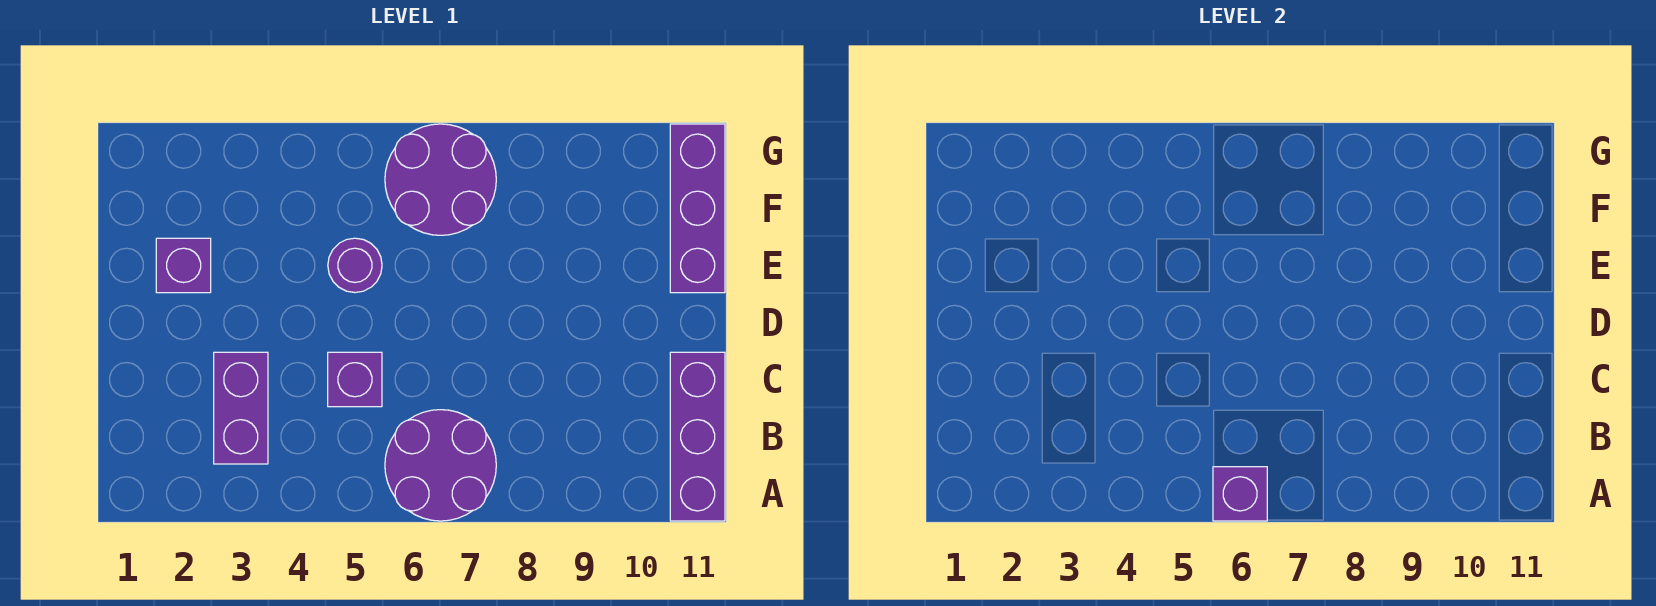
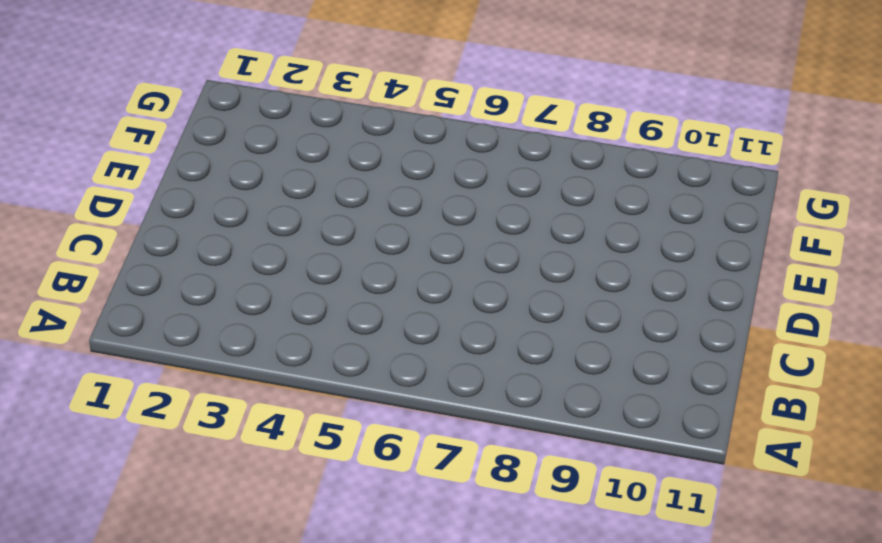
none -> purple round brick A6:B7 level 1
none -> purple brick A11:C11 level 1

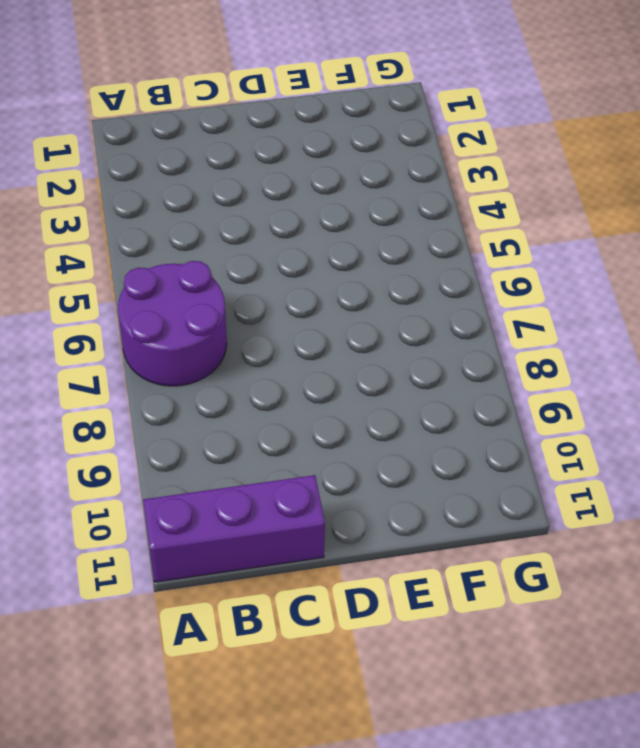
none -> purple brick B3:C3 level 1
none -> purple brick C5 level 1

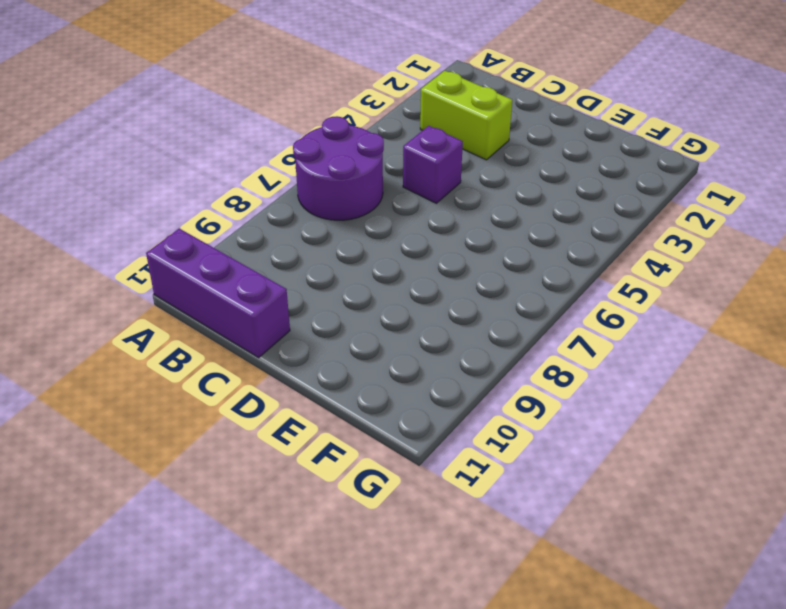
lime brick B3:C3 level 1 -> purple brick B3:C3 level 1
none -> purple brick E2 level 1
none -> purple round brick E5 level 1

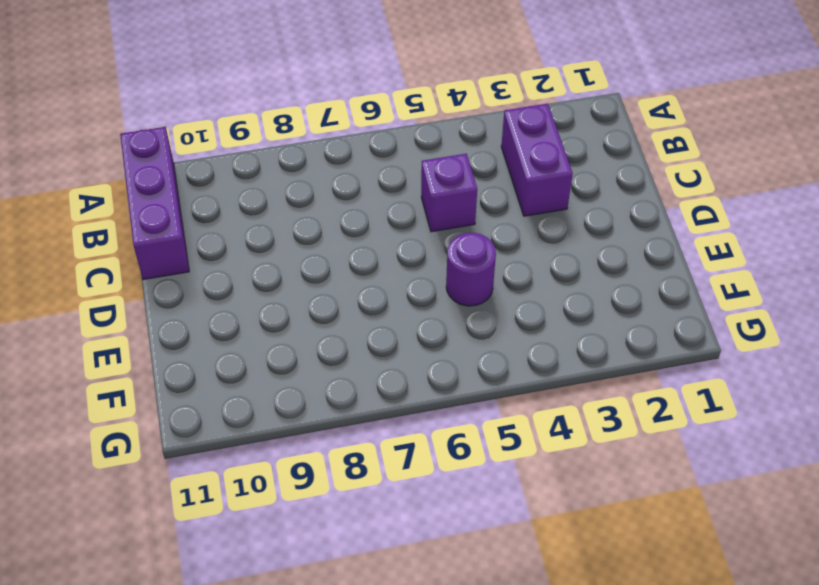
none -> purple round brick A6:B7 level 1
none -> purple brick E2 level 1

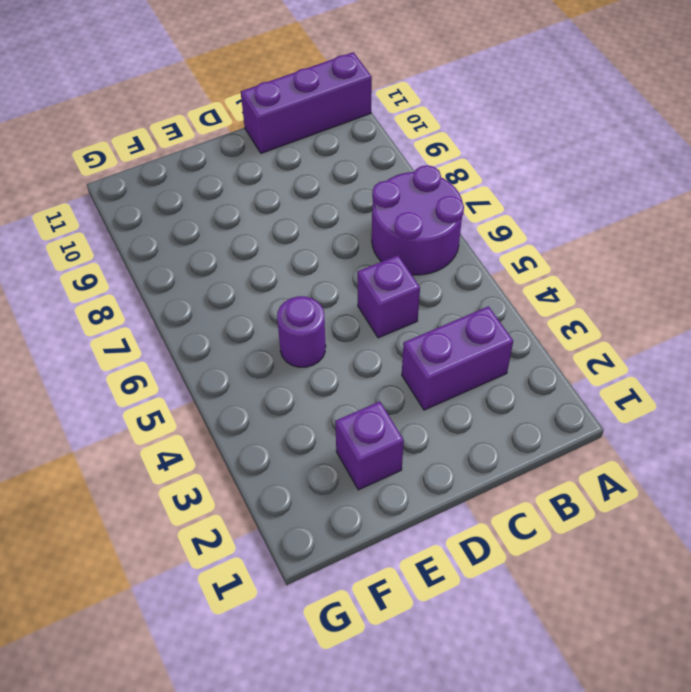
none -> purple brick E11:G11 level 1
none -> purple round brick F6:G7 level 1

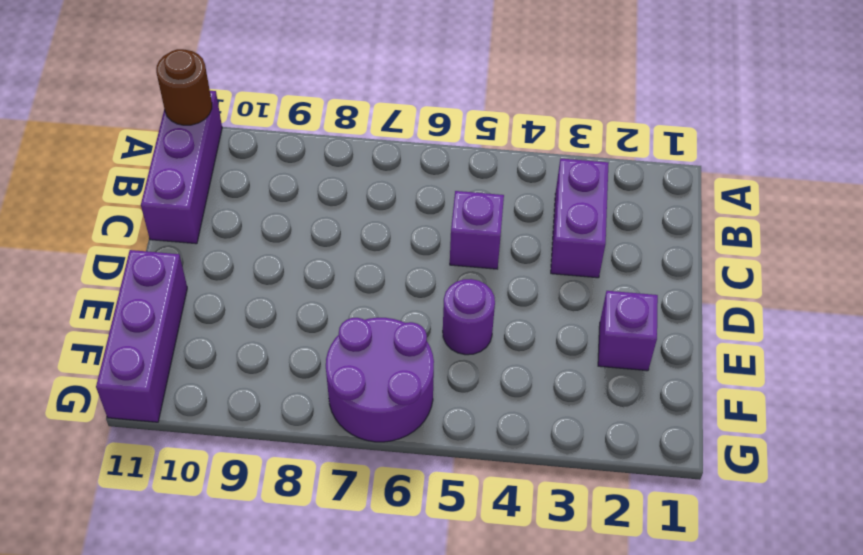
brown round brick A11 level 2 -> none
none -> purple round brick A6:B7 level 1
none -> purple brick A6 level 2

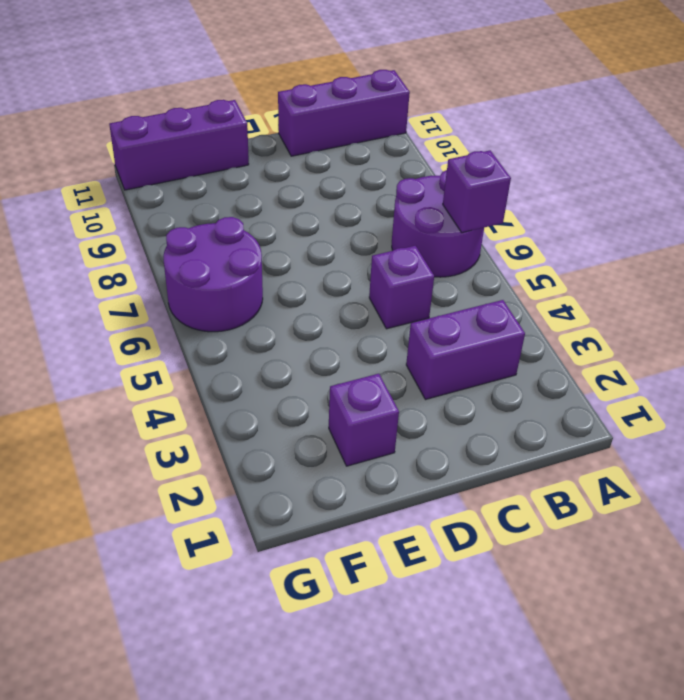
none -> purple round brick E5 level 1

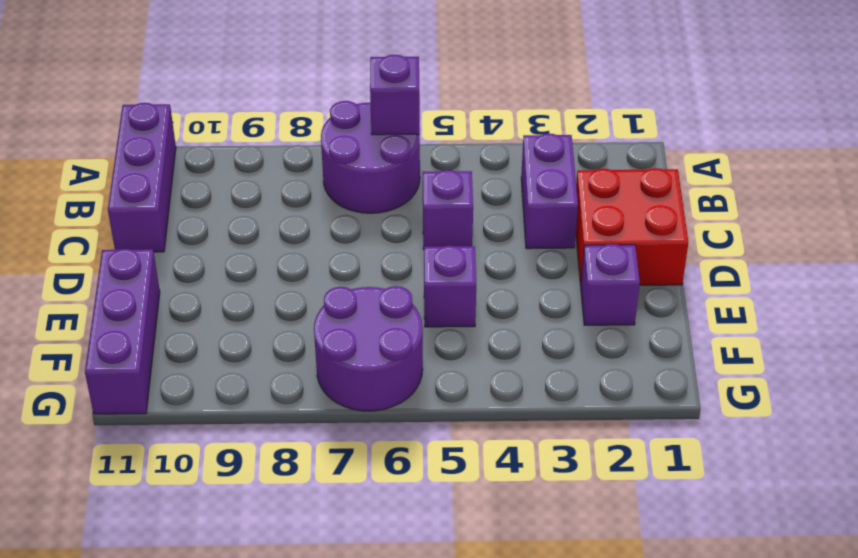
red brick C1:D2 level 1 -> none
purple brick E5 level 1 -> purple round brick E5 level 1

